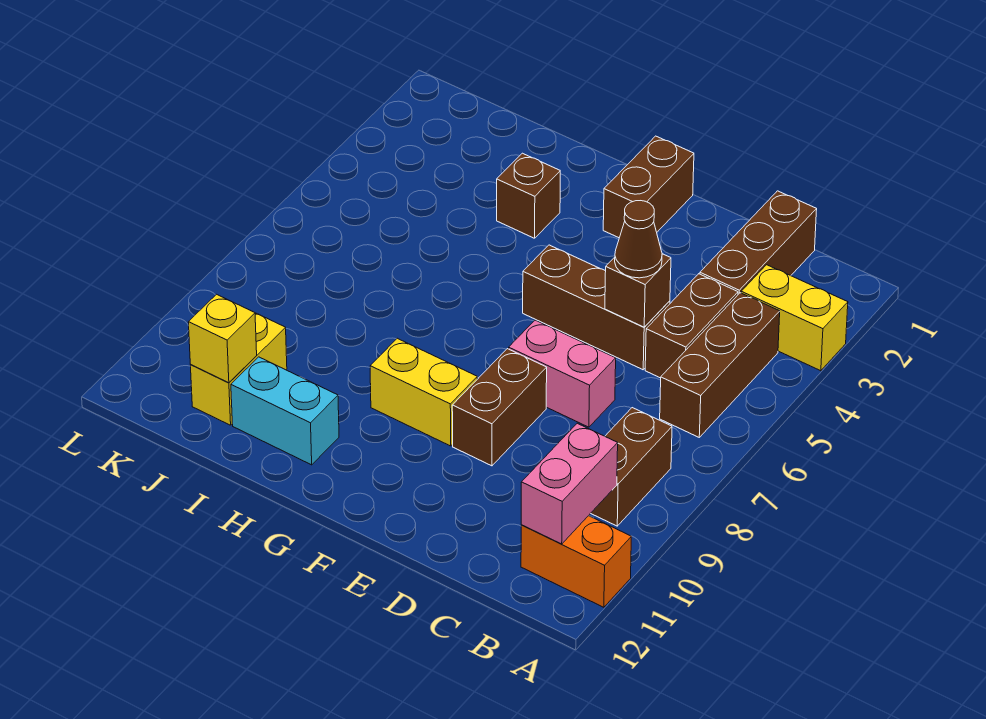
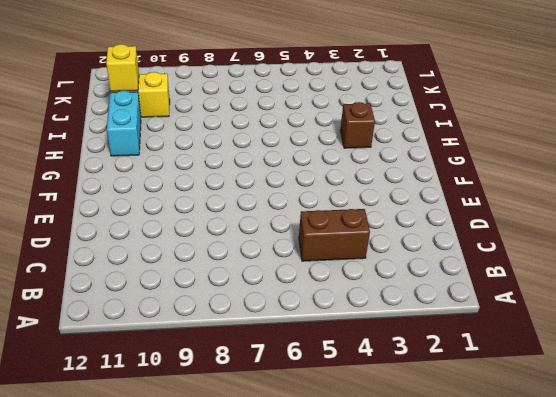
none -> yellow brick A3:B3 level 1
none -> orange brick A11:B11 level 1
none -> brown brick B4:B6 level 1

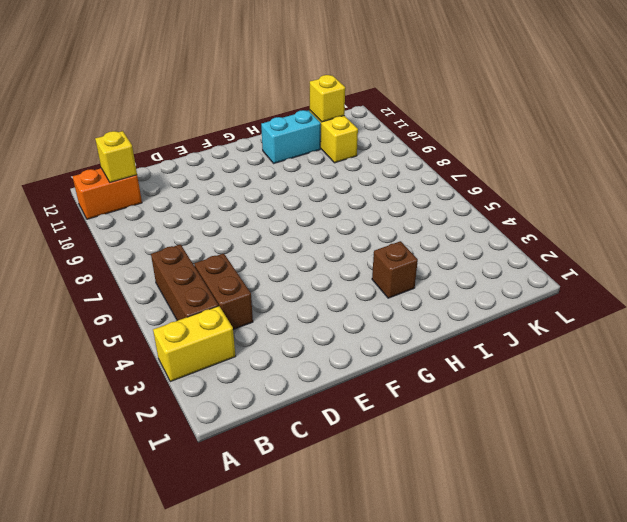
yellow brick B11 level 2 -> pink brick B10:B11 level 2
none -> brown brick B8:B9 level 1
none -> brown brick C1:C3 level 1
none -> brown brick D5:F5 level 1

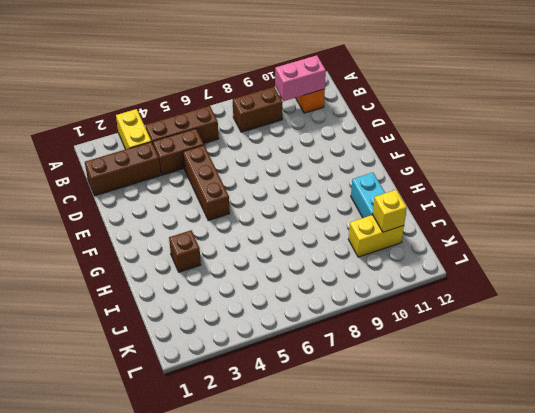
none -> pink brick D7:E7 level 1
none -> brown brick E8:E9 level 1
none -> brown brick F1:F2 level 1

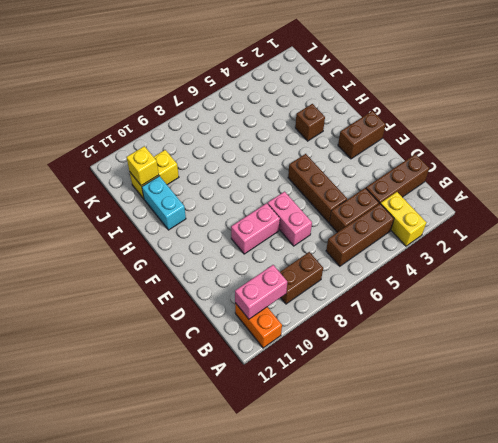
pink brick E8:E9 level 1 -> brown brick E8:E9 level 1
none -> yellow brick F9:G9 level 1
none -> brown brick D5 level 2
none -> brown cone D5 level 3

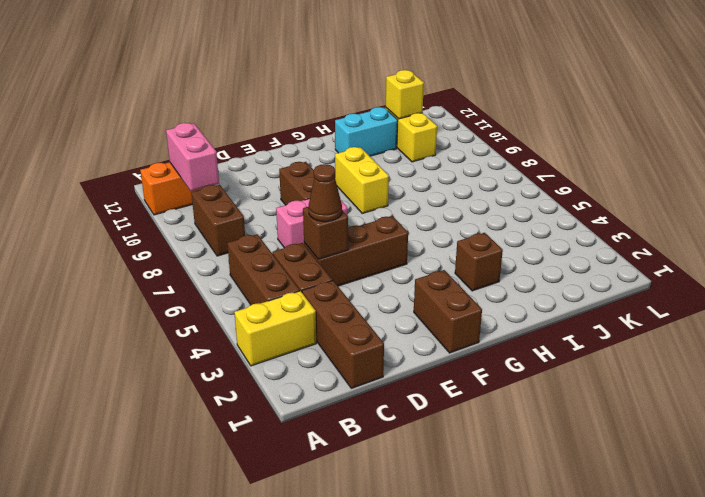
yellow brick G8:G9 level 1 -> yellow brick F9:G9 level 1

